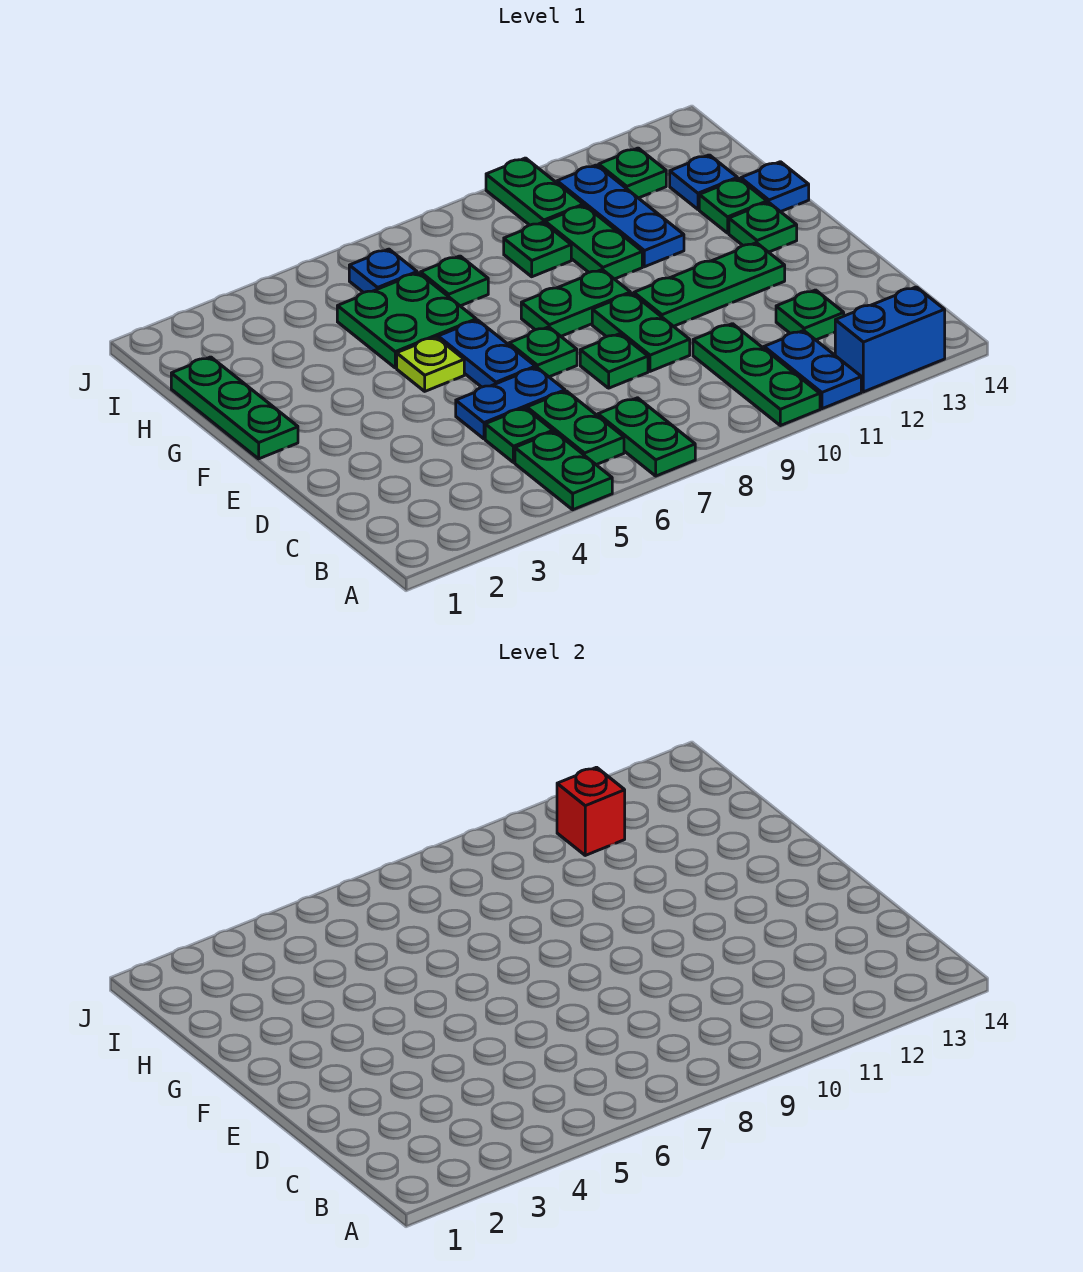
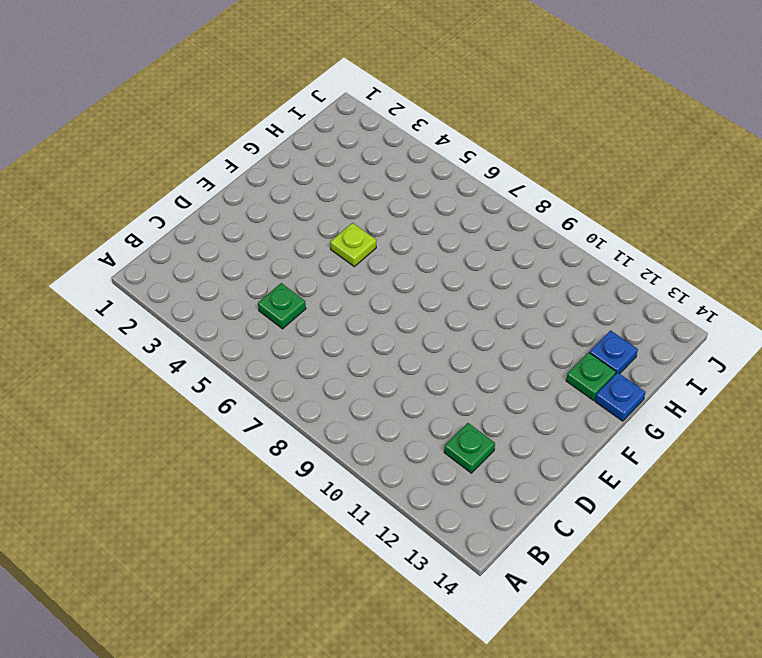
none -> green plate A5:B5 level 1
none -> green plate A7:B7 level 1
none -> green plate A10:C10 level 1
none -> blue plate A11:B11 level 1

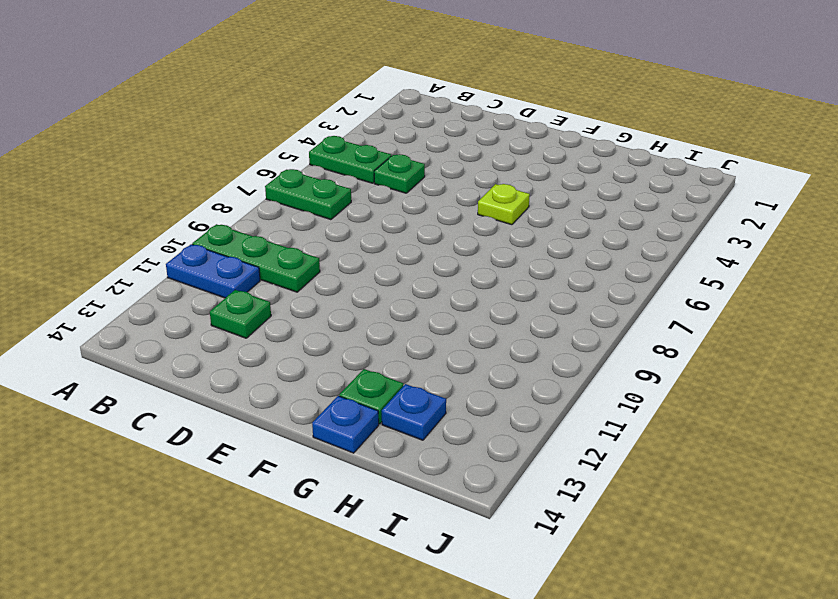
none -> blue brick A12:A13 level 1
none -> green plate B6:C6 level 1
none -> blue plate D5:D6 level 1
none -> green plate D8 level 1

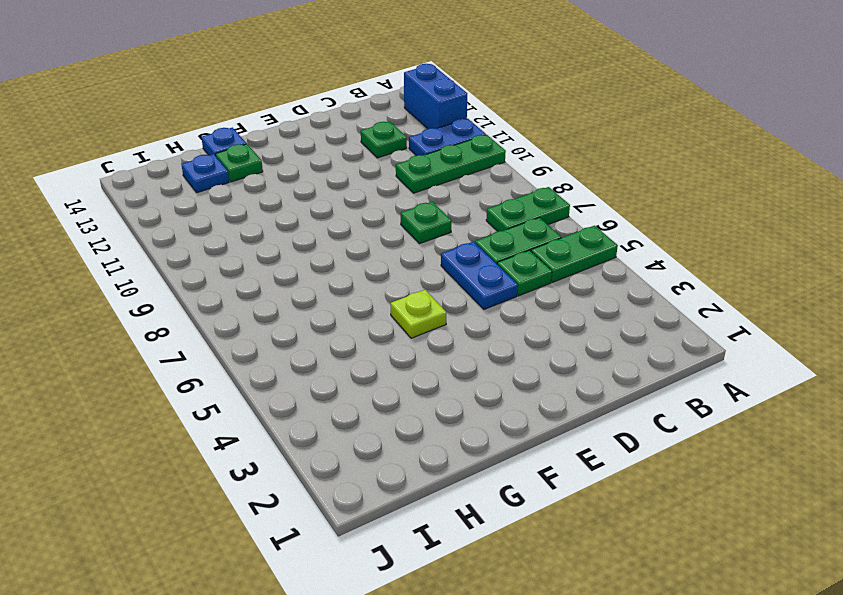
none -> green plate D9:E9 level 1
none -> blue plate E6:F6 level 1
none -> green plate E7 level 1
none -> green plate E10:E12 level 1

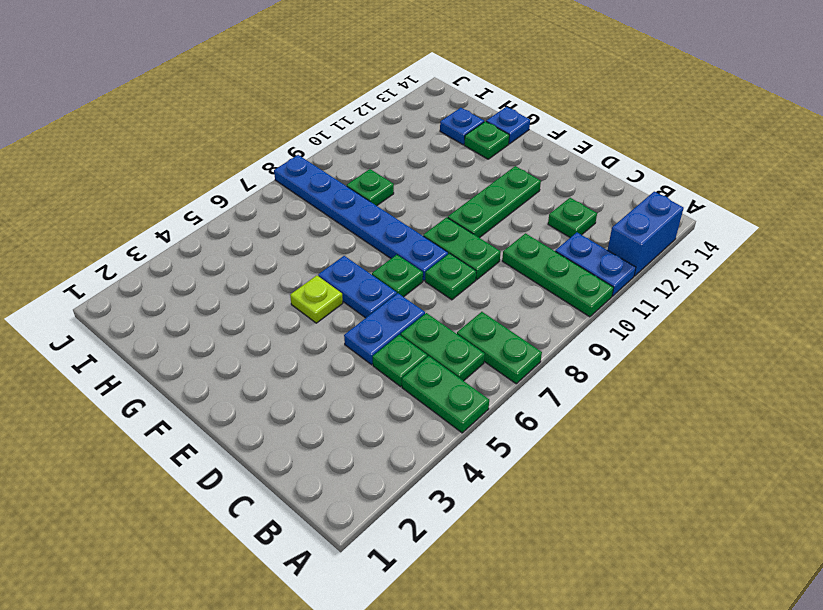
blue plate E8:J8 level 1 -> green plate F8:F9 level 1
none -> green plate F1:H1 level 1
none -> green plate F13 level 1
none -> green plate G5:H6 level 1
none -> green plate G10:H10 level 1

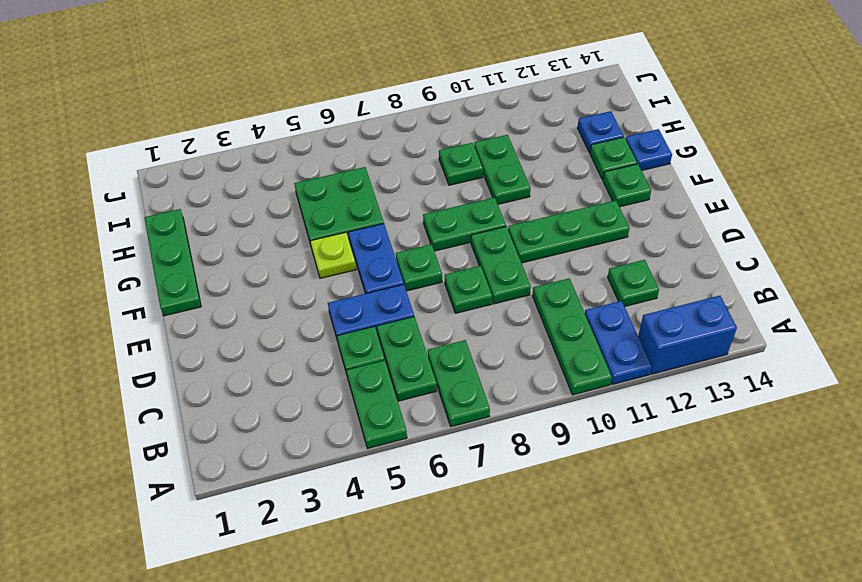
none -> blue plate G11:I11 level 1
none -> green plate H7 level 1
none -> blue plate I6 level 1
none -> green plate I10:J10 level 1

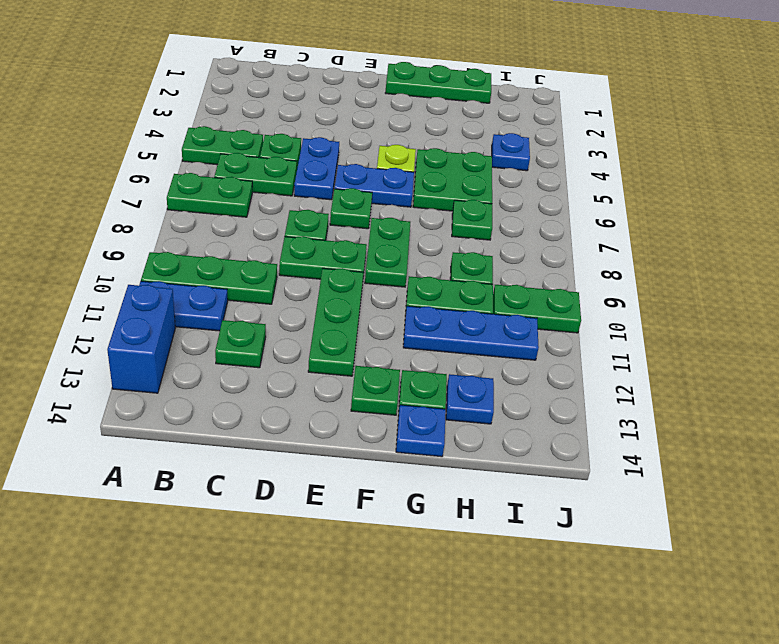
blue plate I4 level 1 -> blue plate I6 level 1
none -> green plate I12 level 1
none -> red brick I11 level 2

